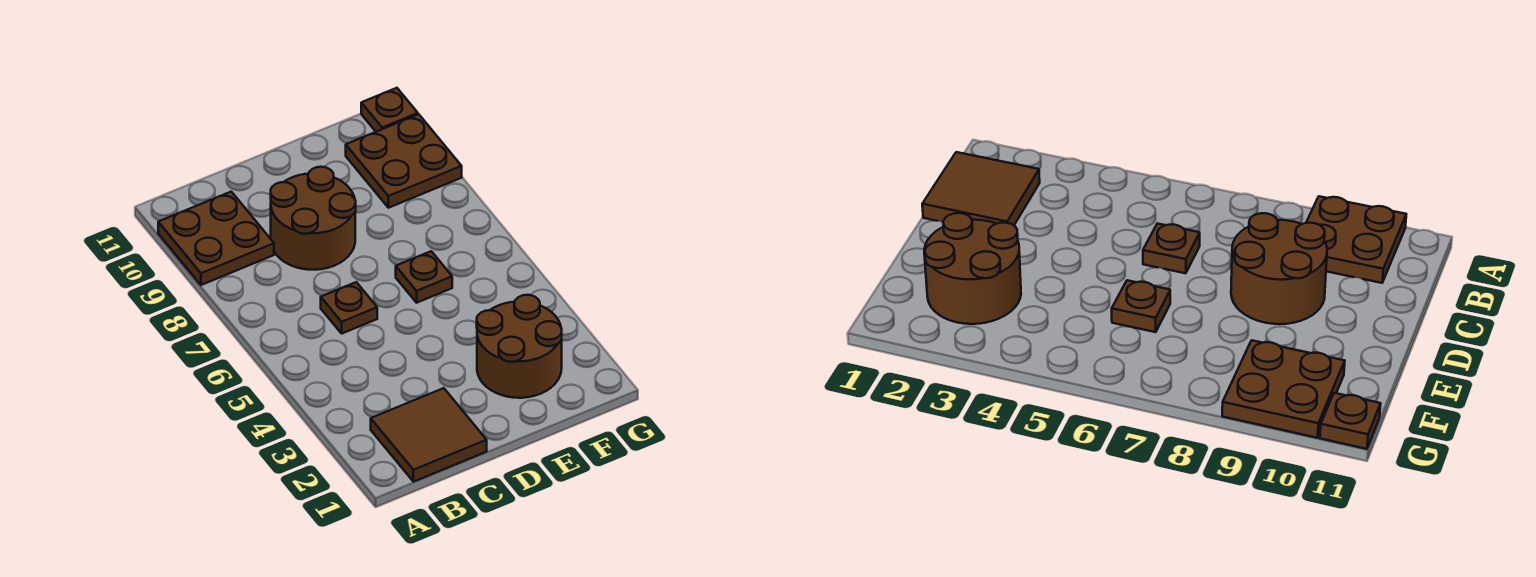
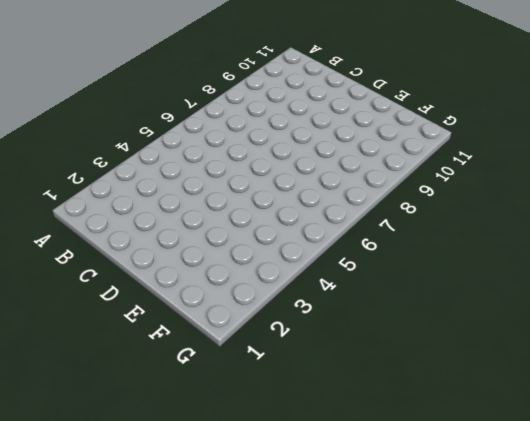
none -> brown plate A9:B10 level 1
none -> brown tile B1:C2 level 1

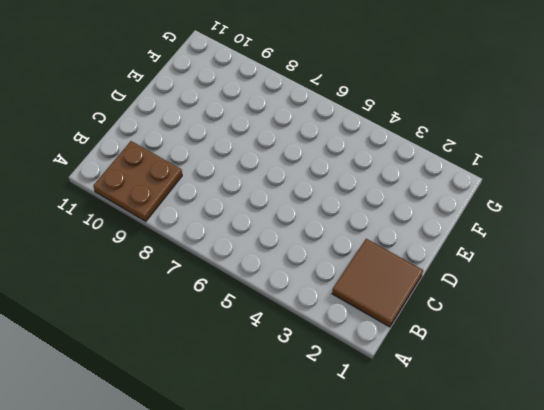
none -> brown plate C6 level 1
none -> brown round brick C8:D9 level 1

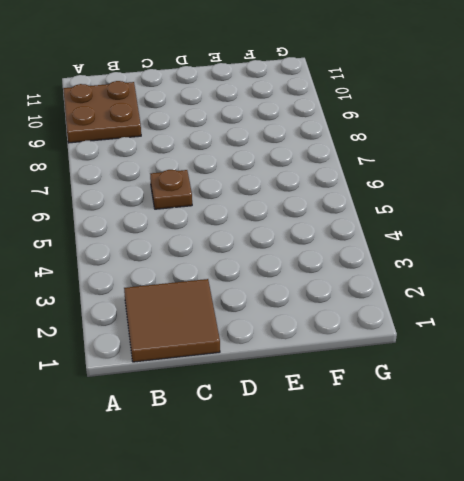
none -> brown round brick C8:D9 level 1
none -> brown round brick E2:F3 level 1

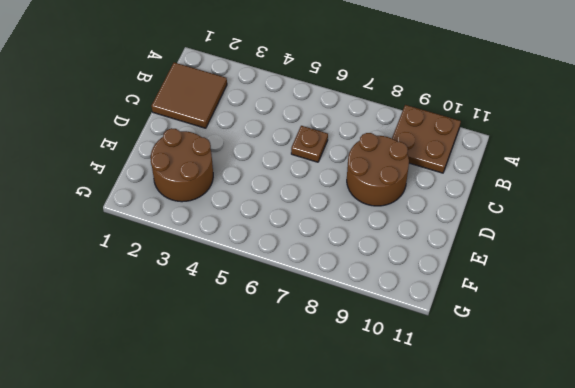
none -> brown plate E6 level 1
none -> brown plate F9:G10 level 1

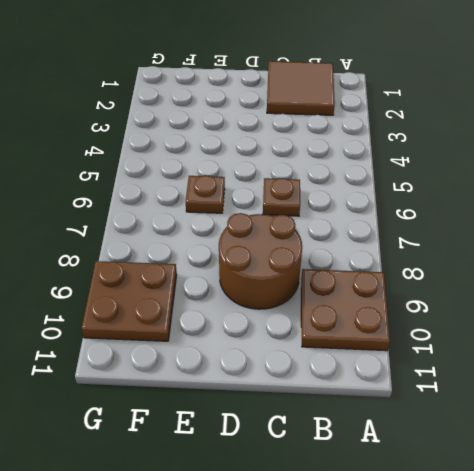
none -> brown round brick E2:F3 level 1
none -> brown plate G11 level 1

